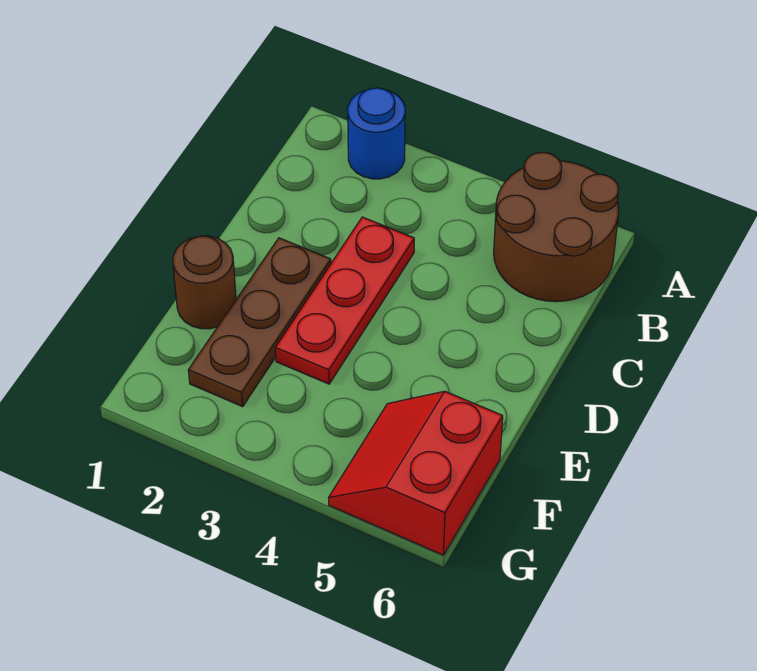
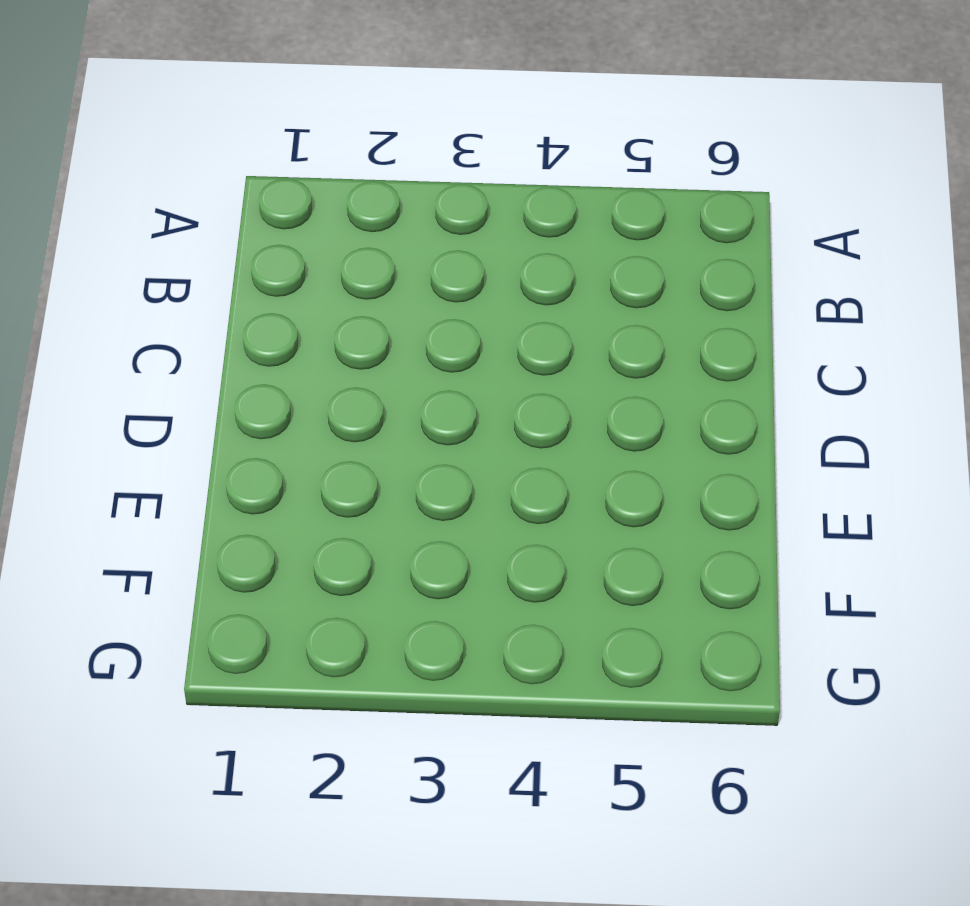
none -> blue round brick A2 level 1
none -> brown round brick A5:B6 level 1

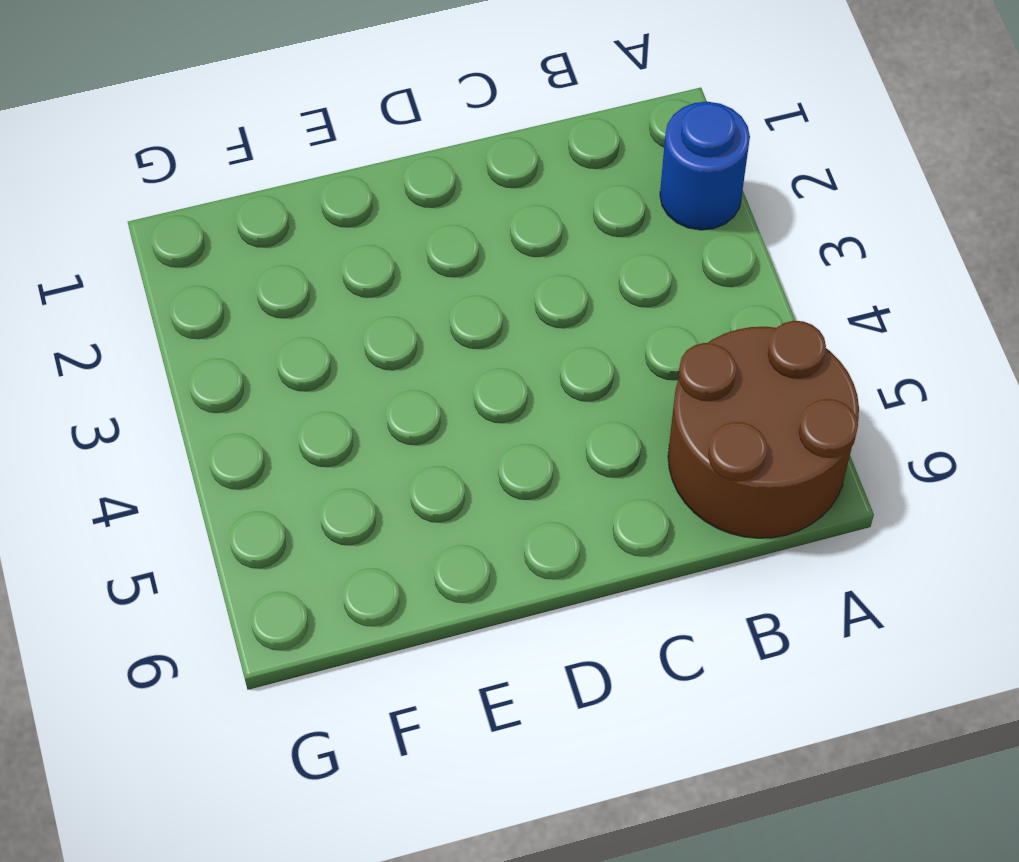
none -> red plate C3:E3 level 1
none -> brown plate D2:F2 level 1

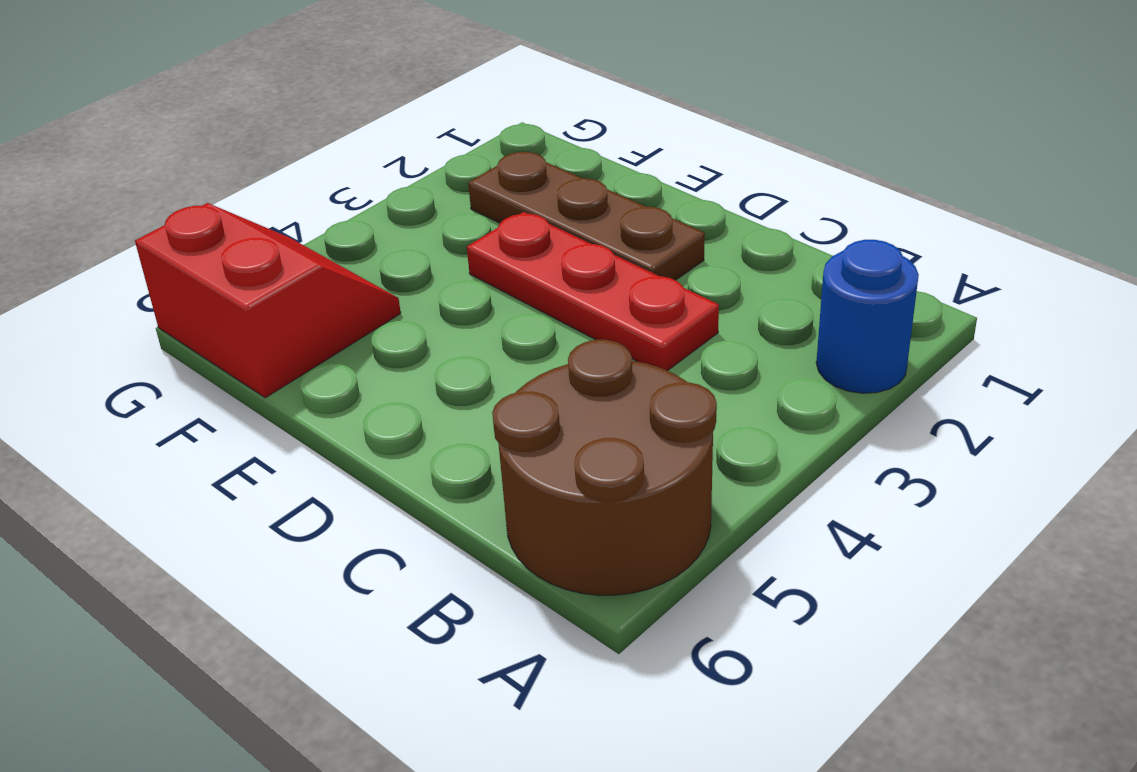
none -> brown round brick E1 level 1

